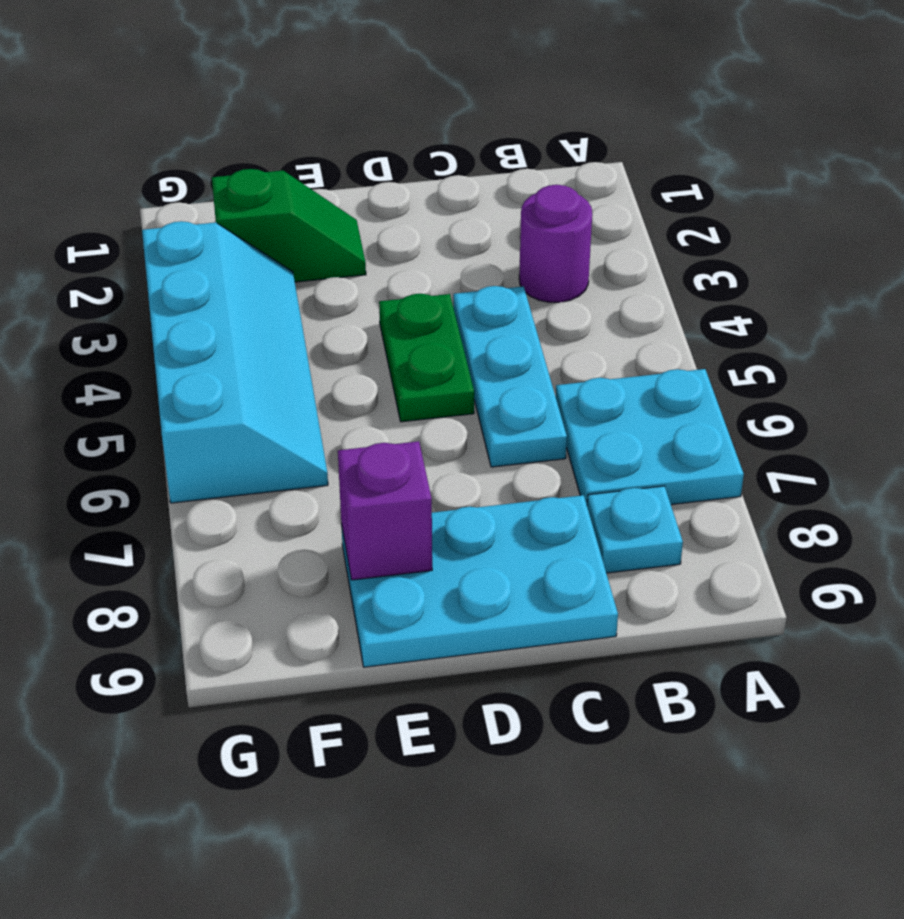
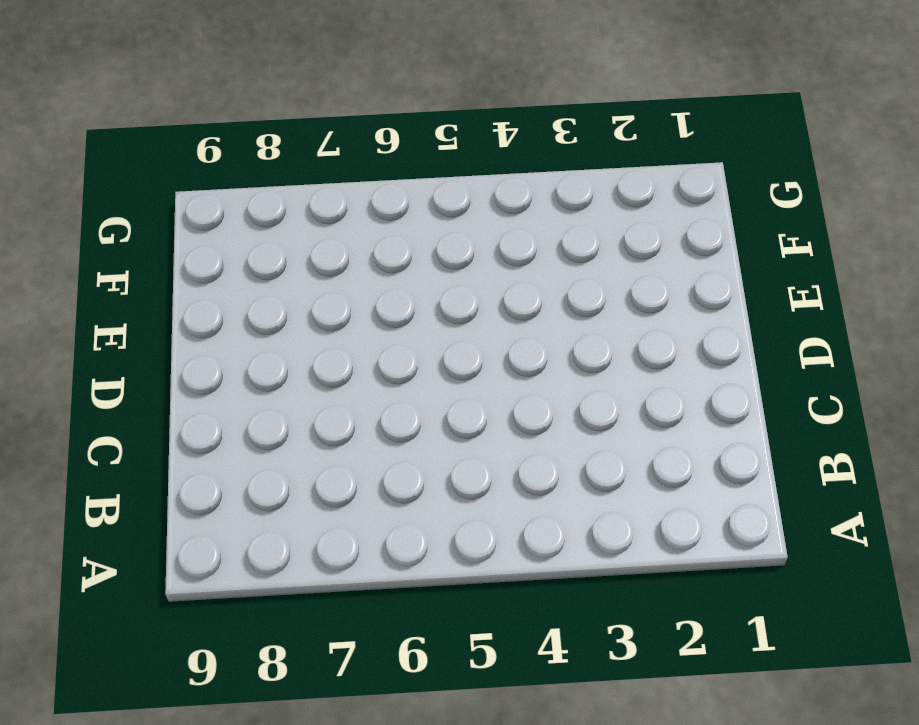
none -> cyan plate A6:B7 level 1
none -> purple round brick B3 level 1

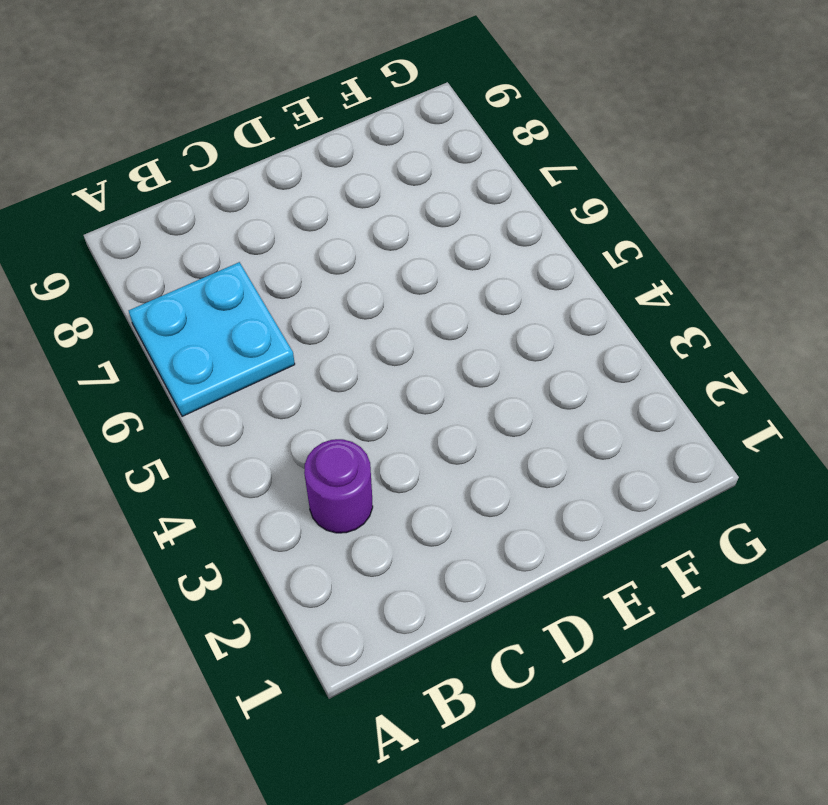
none -> cyan plate B8 level 1
none -> cyan plate C4:C6 level 1

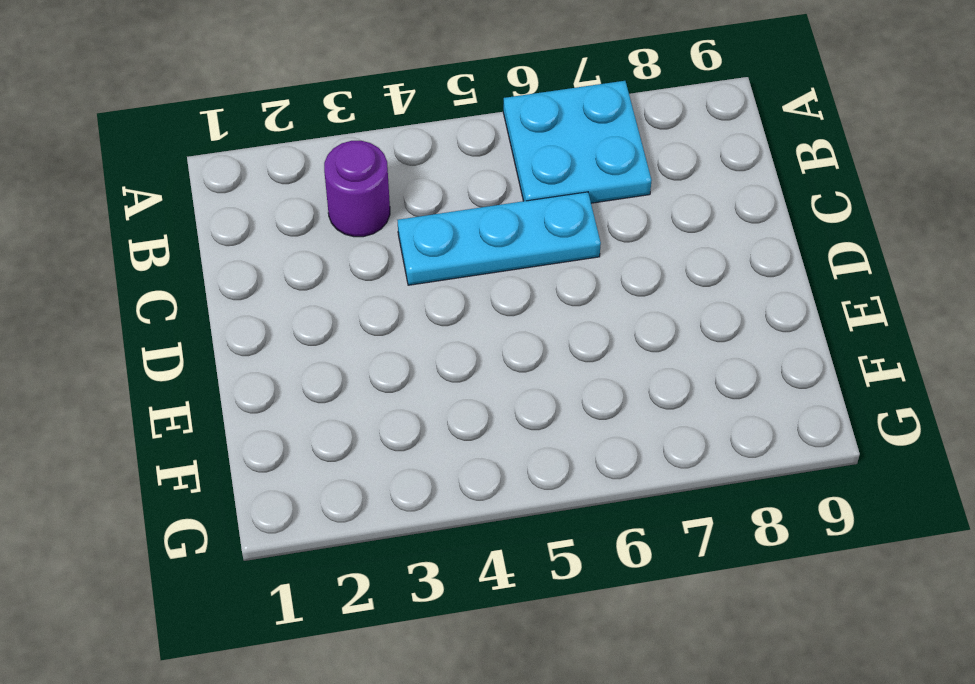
none -> cyan plate B8 level 1
none -> cyan plate C8:E9 level 1

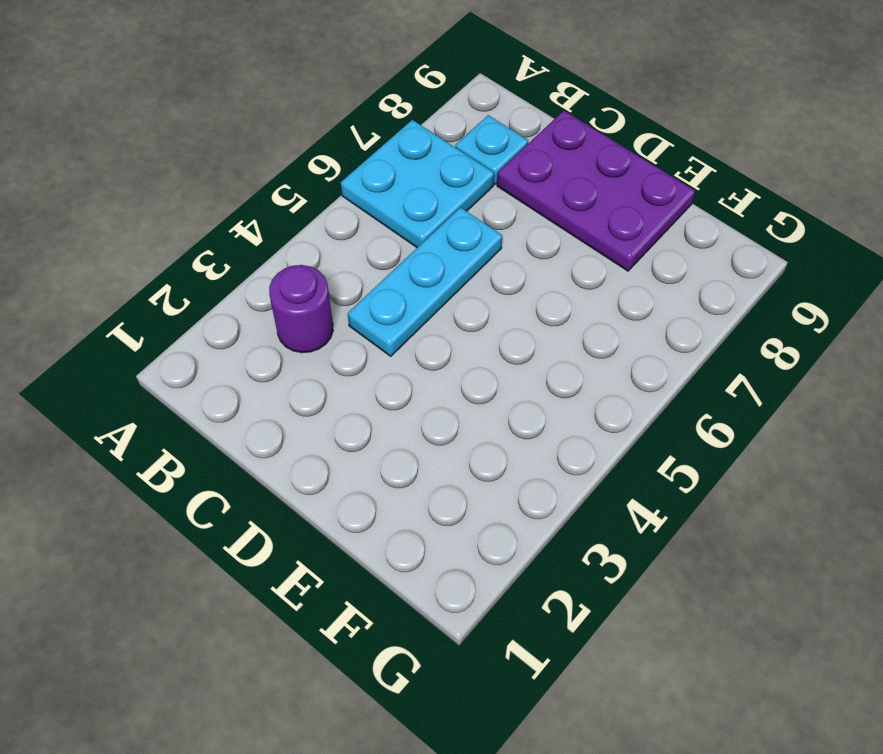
purple plate C8:E9 level 1 -> cyan plate C8:E9 level 1
none -> green plate D4:D5 level 1
none -> green slope E2:F2 level 1 top F

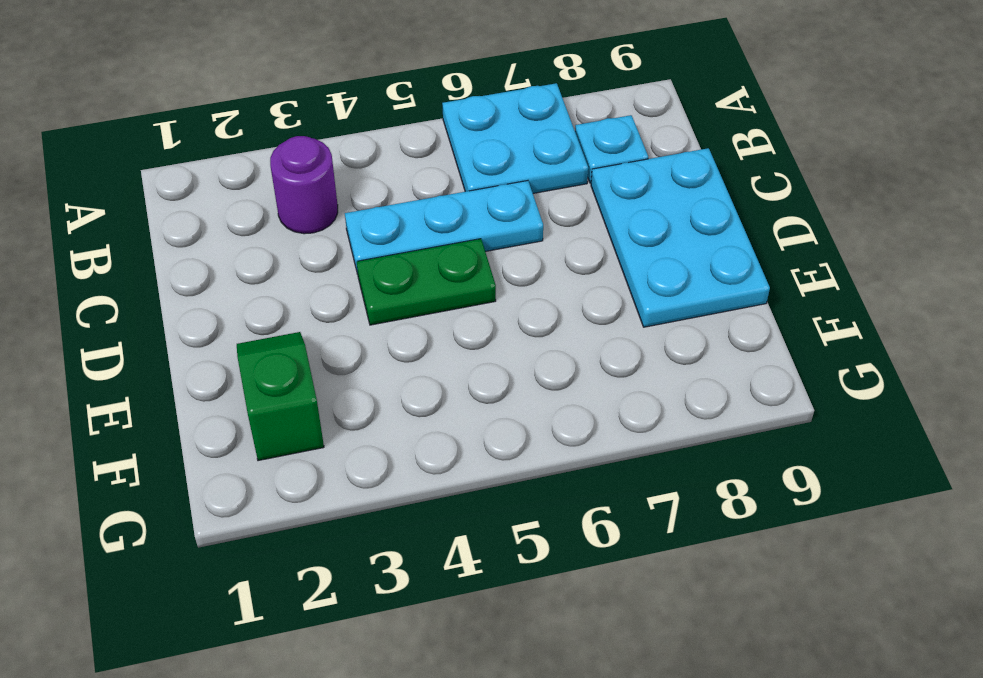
none -> cyan slope F3:G6 level 1 top G
none -> purple brick E8 level 2

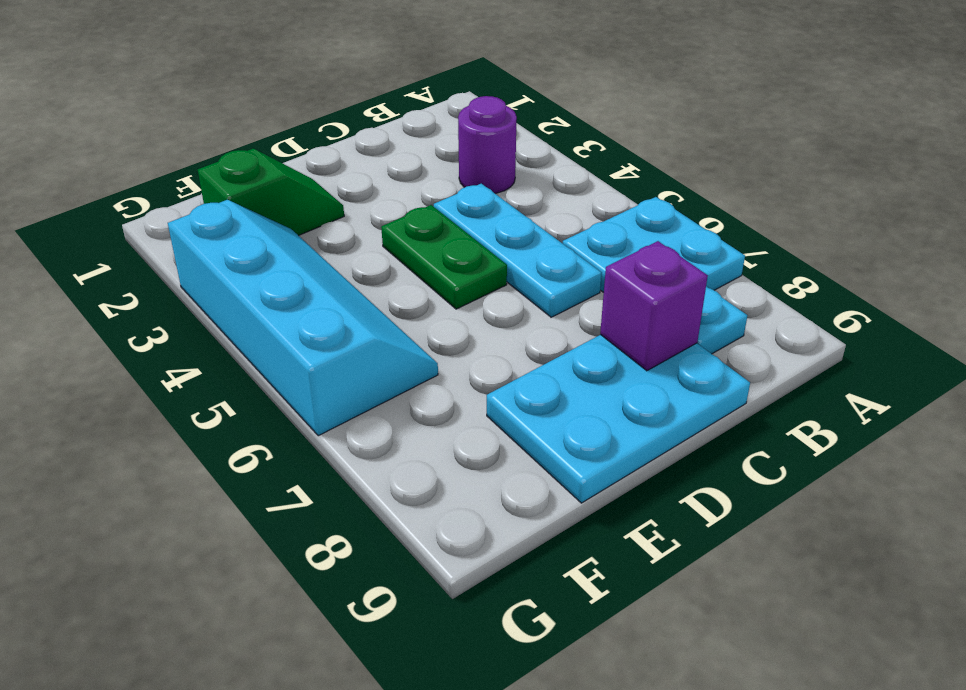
purple brick C8 level 2 -> purple brick E8 level 2

